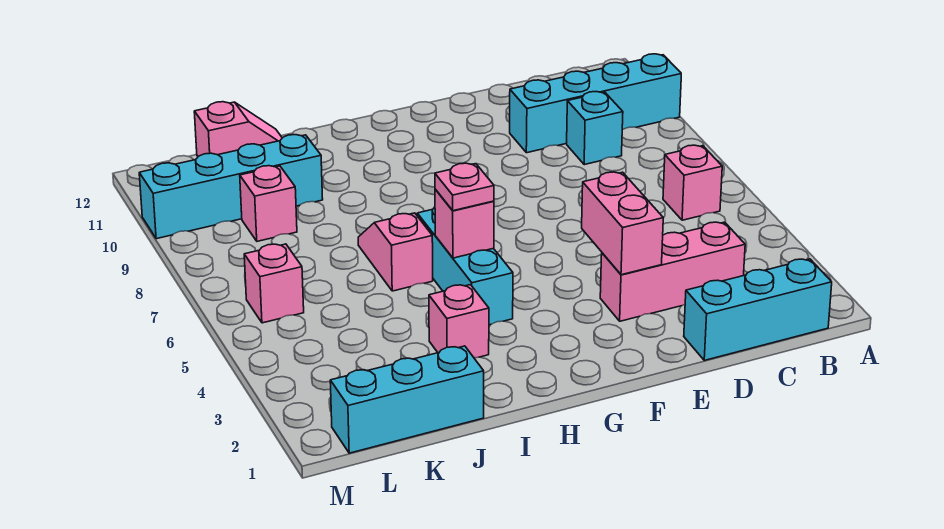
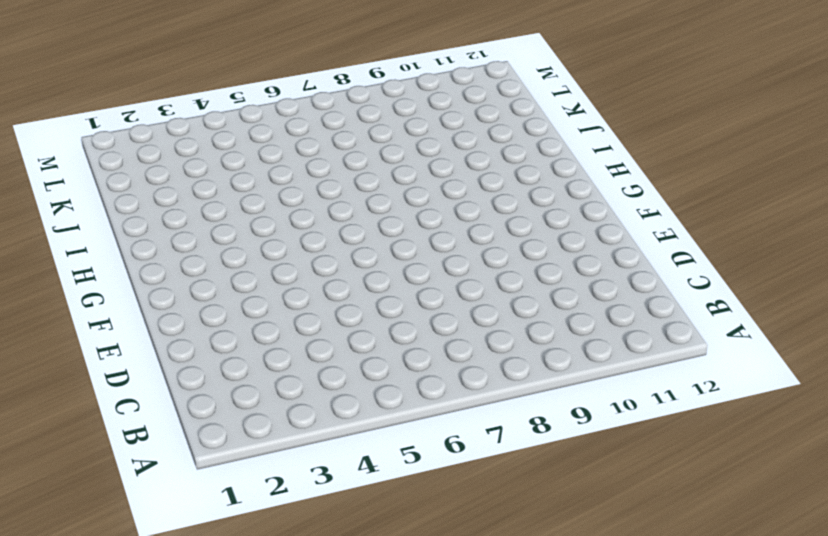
none -> cyan brick A10:D10 level 1
none -> cyan brick B1:D1 level 1
none -> pink brick B6 level 1

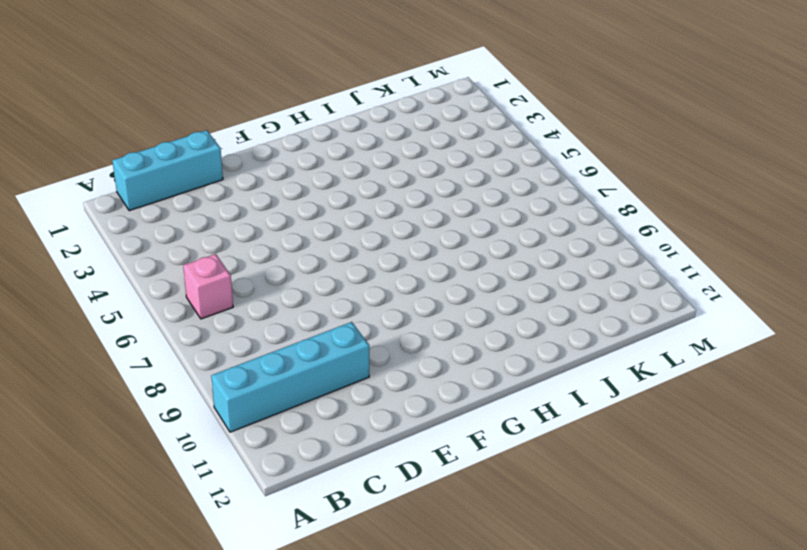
none -> pink brick C3:E3 level 1
none -> cyan brick C9 level 1
none -> cyan brick H4:H6 level 1

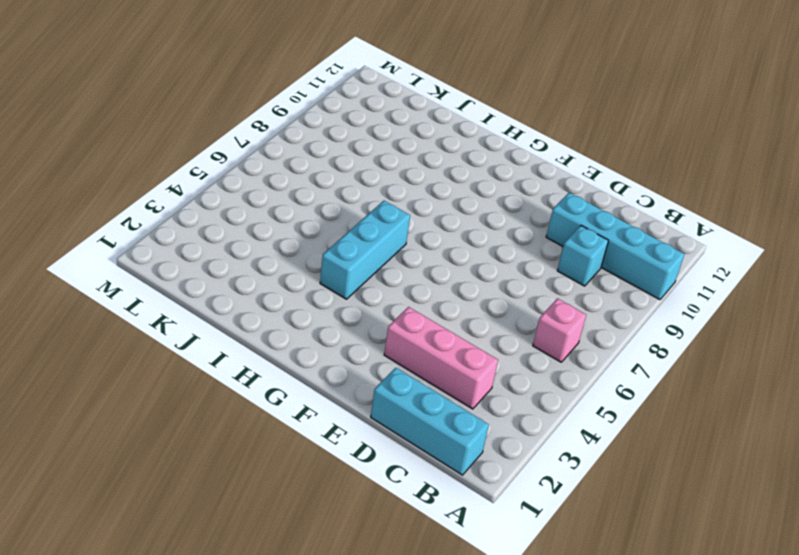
none -> pink brick I3 level 1
none -> pink slope I6:I7 level 1 top 6
none -> cyan brick J1:L1 level 1

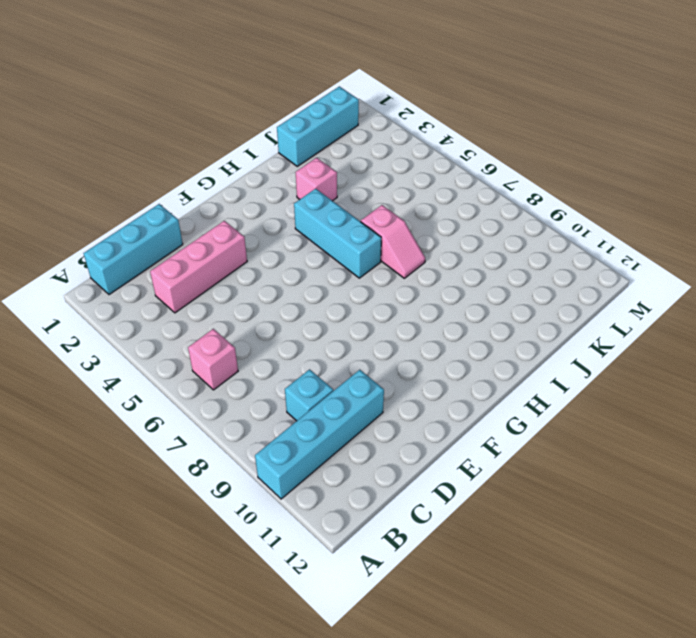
none -> cyan brick J10:M10 level 1
none -> pink slope J12:K12 level 1 top K
none -> pink brick K9 level 1

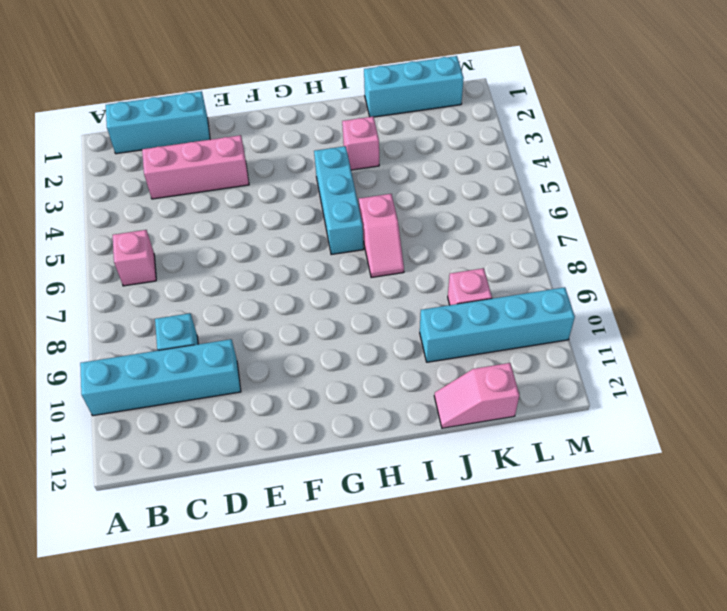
none -> pink brick L6 level 1
none -> pink brick E3:E4 level 2
none -> pink brick H5 level 2

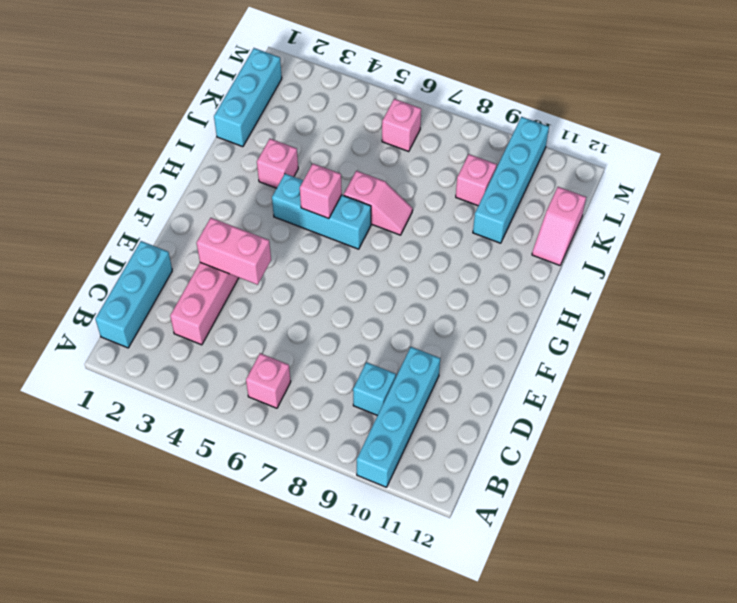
none -> pink plate H5 level 3

